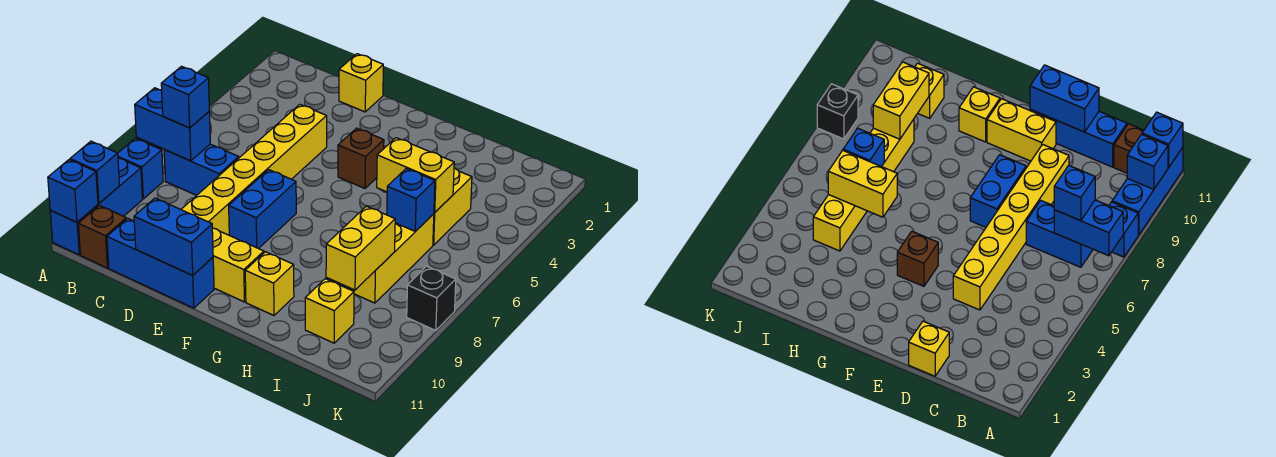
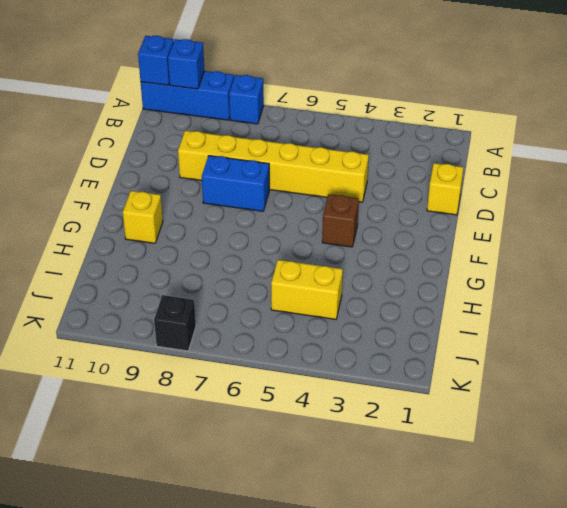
none -> blue brick B7:C7 level 1
none -> brown brick B11 level 1
none -> blue brick C11:E11 level 1

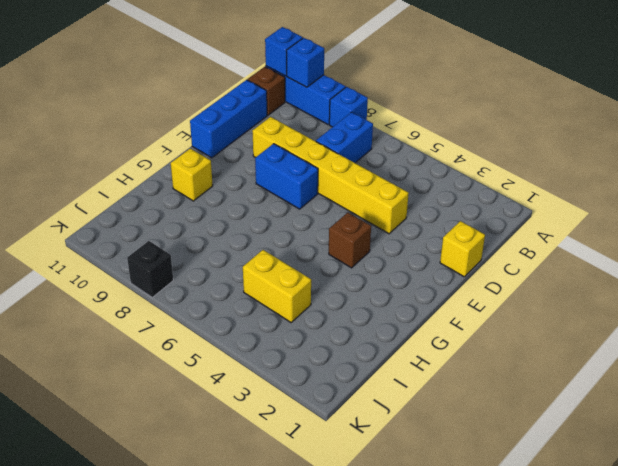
none -> yellow brick E10:F10 level 1
none -> yellow brick I6:I8 level 1
none -> yellow brick I10 level 1

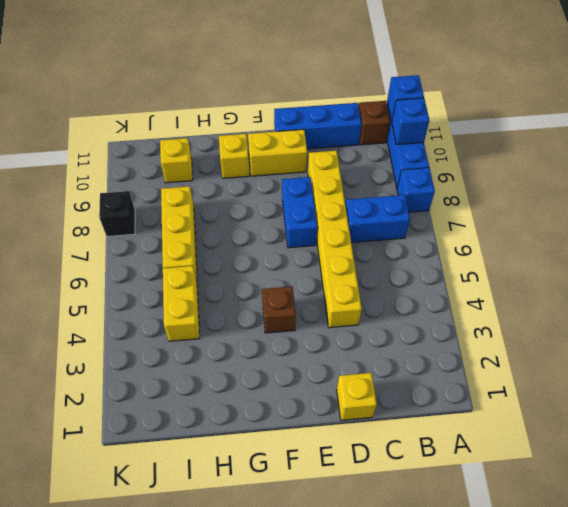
none -> blue brick A7:B7 level 2
none -> blue brick D11:E11 level 2
none -> yellow brick H5:I5 level 2

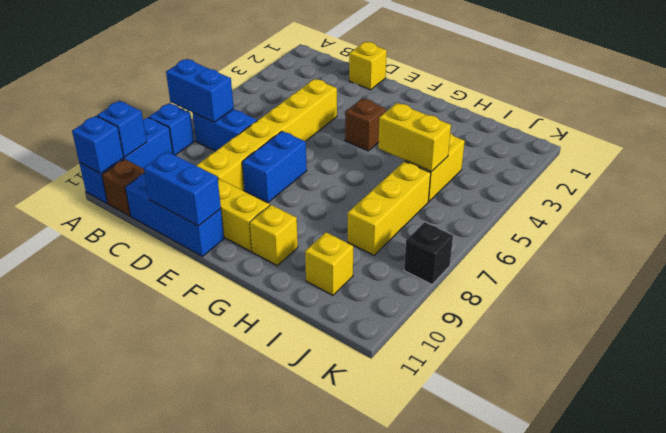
none -> blue brick I6 level 2
none -> yellow brick I8:I9 level 2
none -> blue brick B7 level 3

